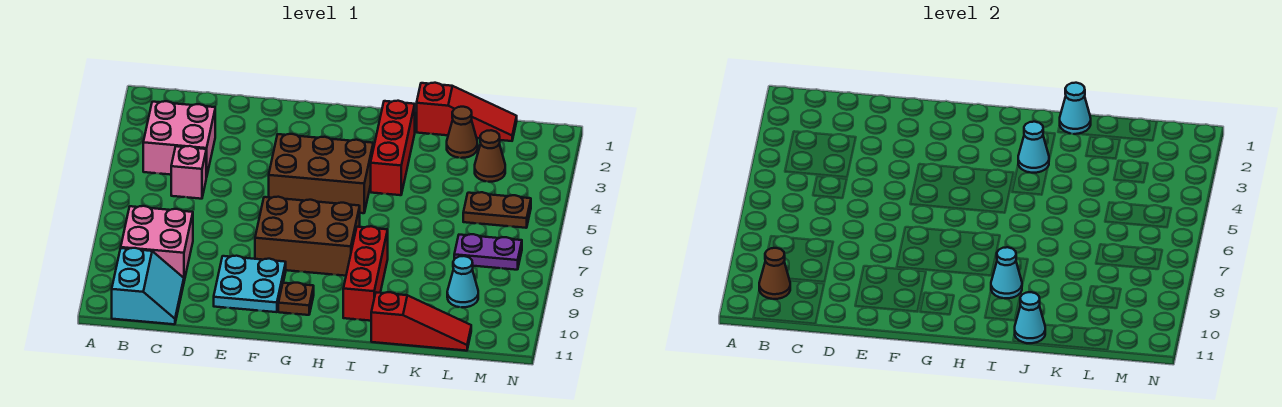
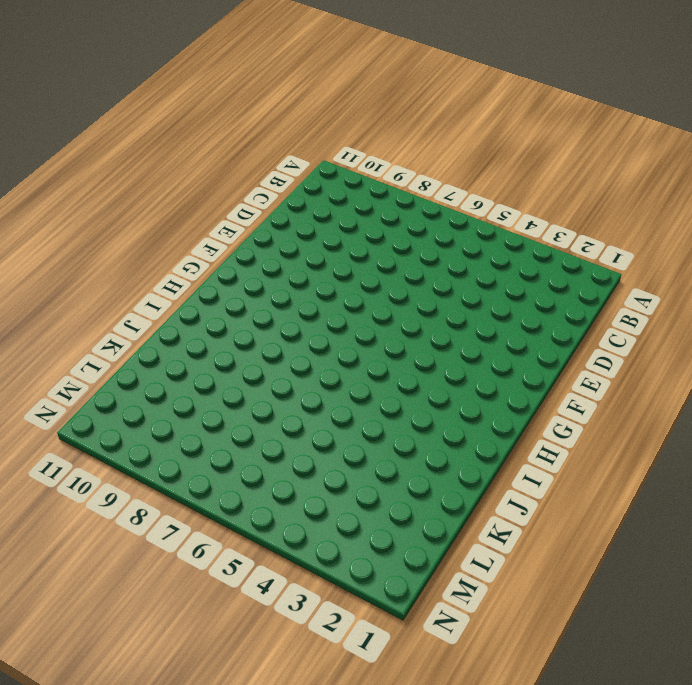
none -> pink brick B3:C4 level 1
none -> pink brick B8:C9 level 1
none -> cyan slope B10:C11 level 1 top B

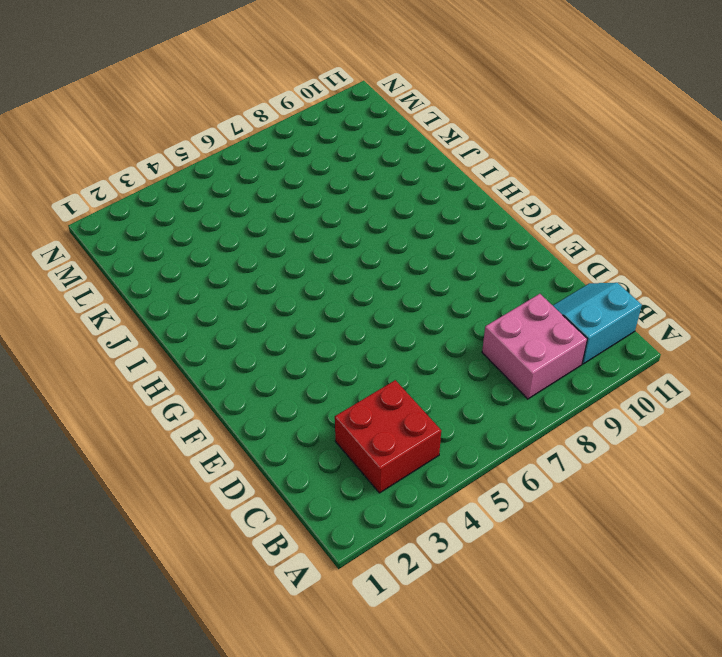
red brick B3:C4 level 1 -> pink brick B3:C4 level 1
none -> pink brick C5 level 1
none -> cyan plate E9:F10 level 1
none -> brown brick F4:H5 level 1

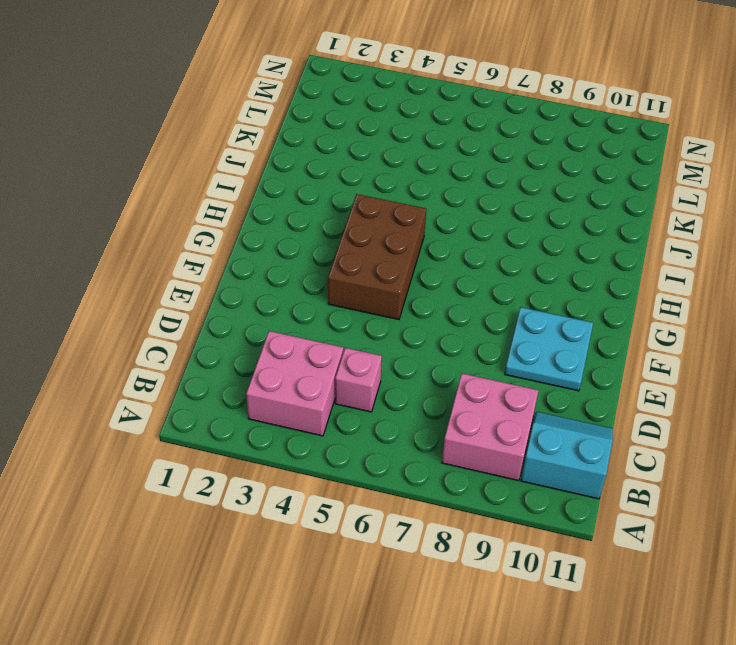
none -> brown brick F7:H8 level 1
none -> brown plate G10 level 1
none -> red brick I2:I4 level 1

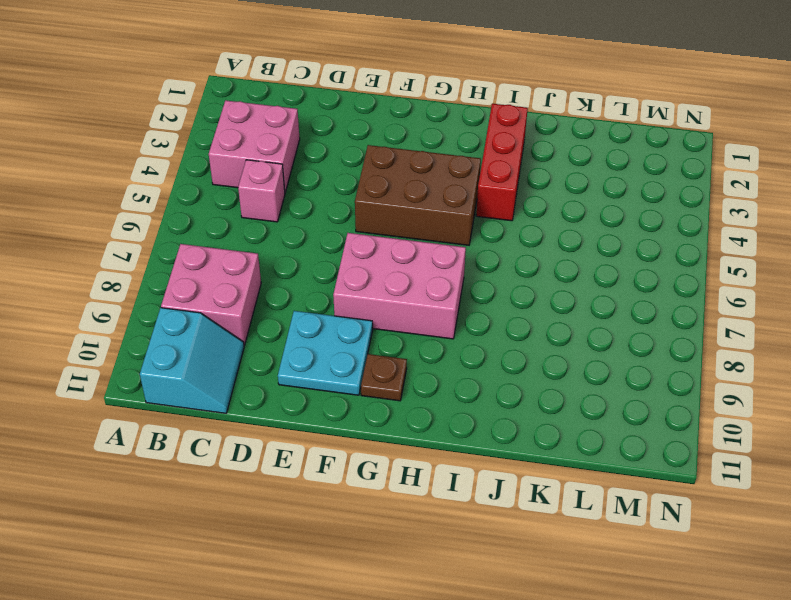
pink brick F7:H8 level 1 -> brown brick F7:H8 level 1
none -> red brick I8:I10 level 1
none -> red slope J1:L1 level 1 top J
none -> red slope J11:L11 level 1 top J

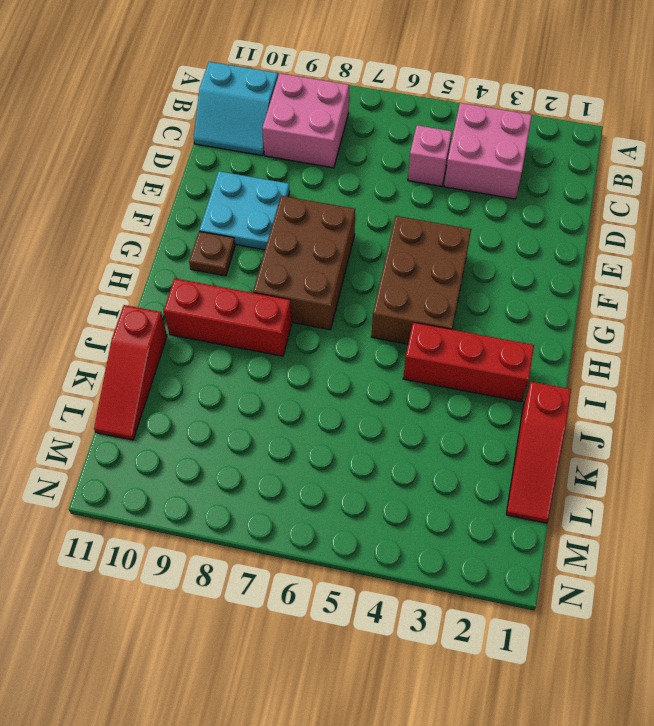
none -> brown cone K2 level 1
none -> brown cone L3 level 1
none -> brown plate L5:M5 level 1

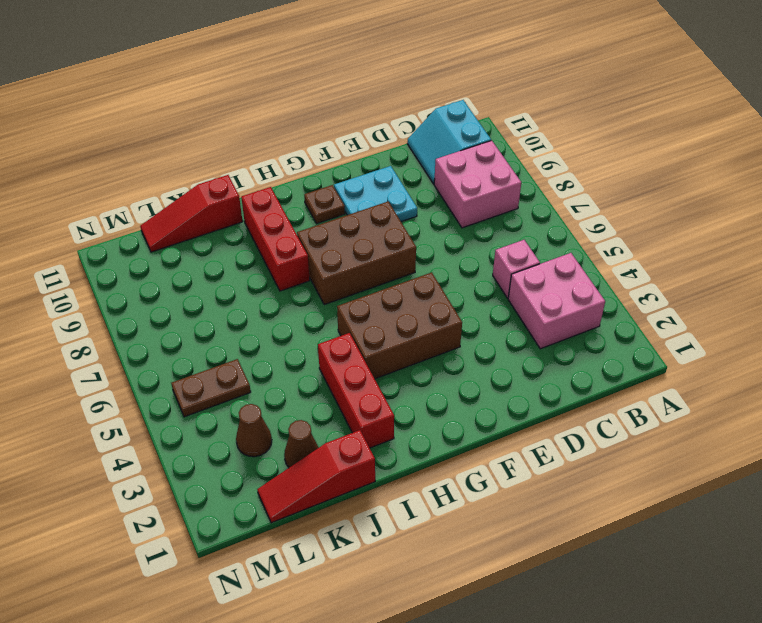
none -> purple plate L7:M7 level 1
none -> cyan cone L9 level 1
none -> brown cone B10 level 2

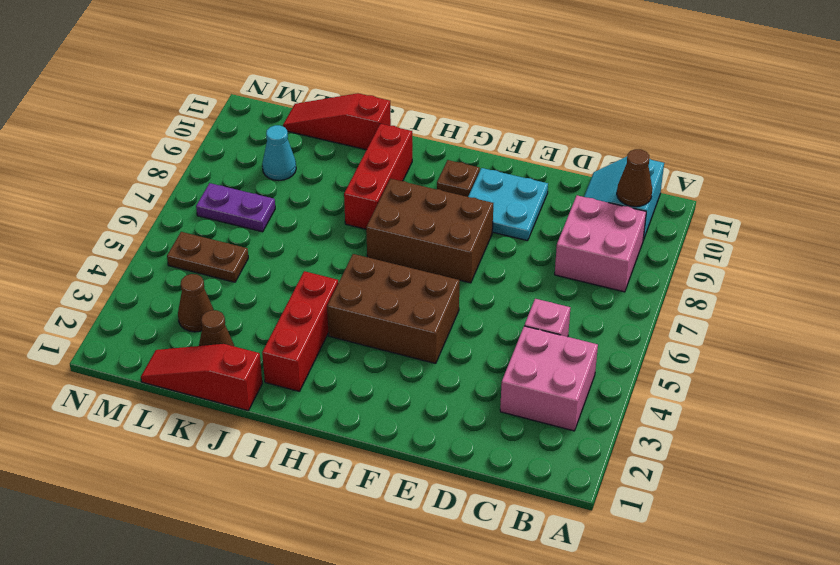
none -> cyan cone I3 level 2
none -> cyan cone I9 level 2
none -> cyan cone J1 level 2

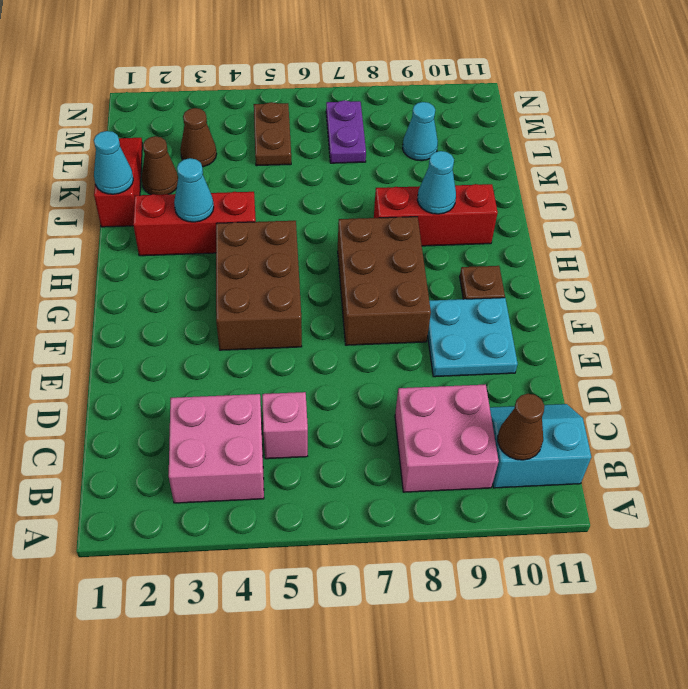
none -> red slope J11:L11 level 1 top J
none -> cyan cone J11 level 2

